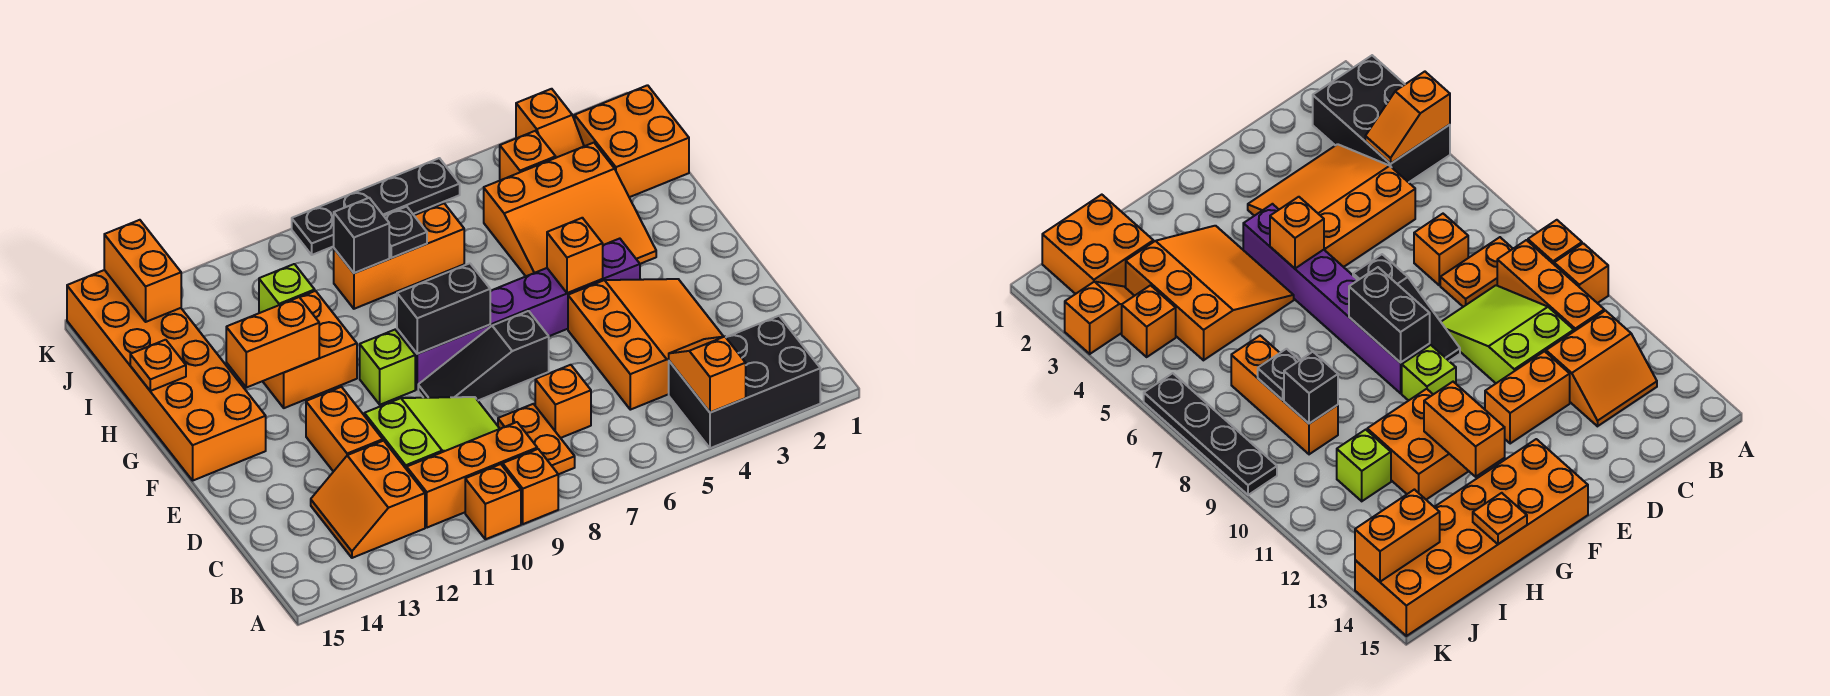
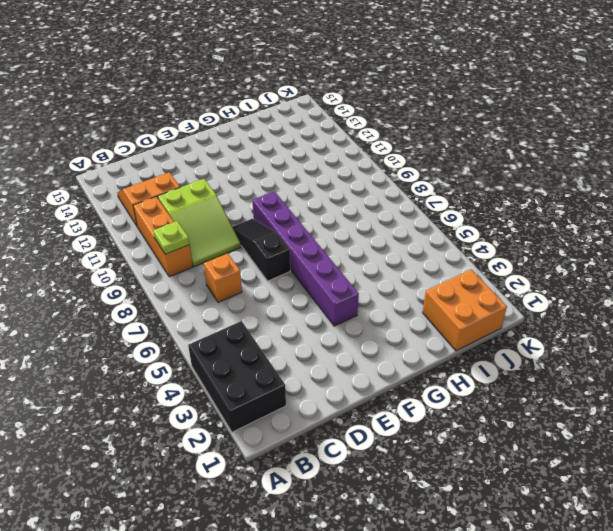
lime plate B9 level 2 -> none
none -> orange brick A9 level 1
none -> orange brick A10 level 1
none -> orange plate B8:C8 level 1
none -> orange slope C3:E5 level 1 top 5

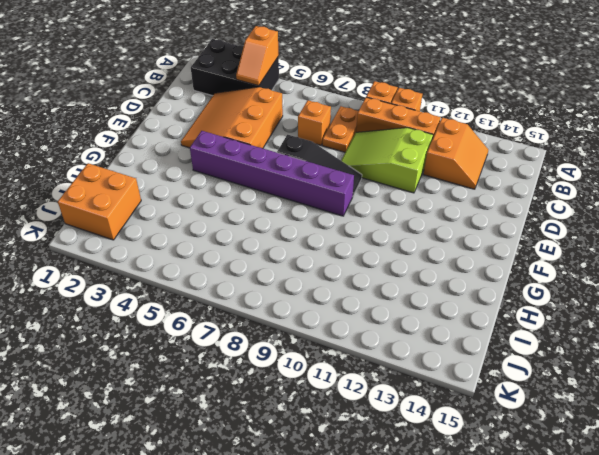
none -> orange brick D12:E12 level 1
none -> lime brick F10 level 1
none -> orange brick F14:K15 level 1
none -> orange slope G3:I5 level 1 top I

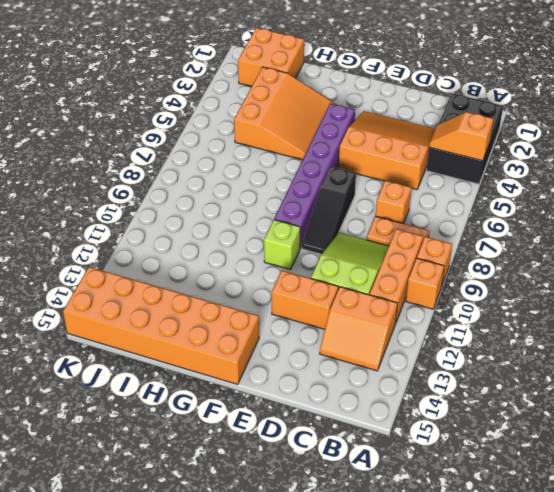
none -> orange brick G11:H12 level 1
none -> orange brick I7:I9 level 1
none -> lime brick I11 level 1
none -> orange slope J3:K3 level 1 top K

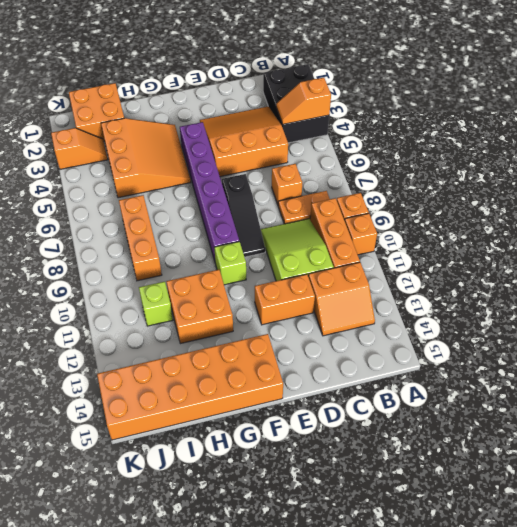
none -> orange brick J4 level 1
none -> black plate K6:K9 level 1
none -> orange brick F5 level 2
none -> black brick F8:F9 level 2

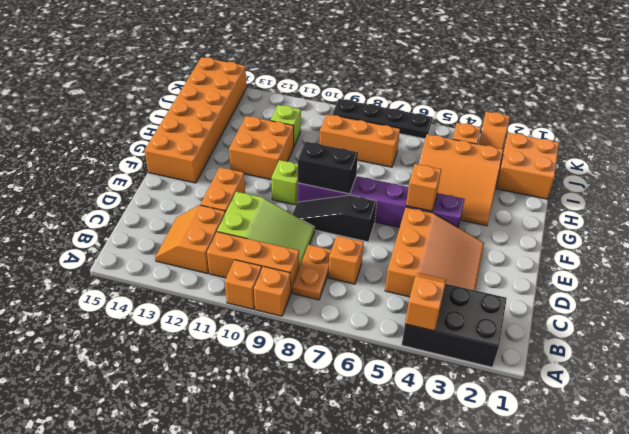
none -> orange brick G12:G13 level 2
none -> orange plate H15 level 2
none -> black plate I8 level 2
none -> black brick I9 level 2

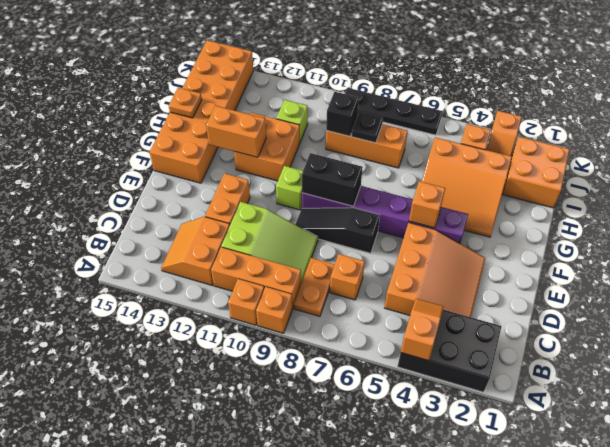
none -> orange brick J14:K14 level 2

